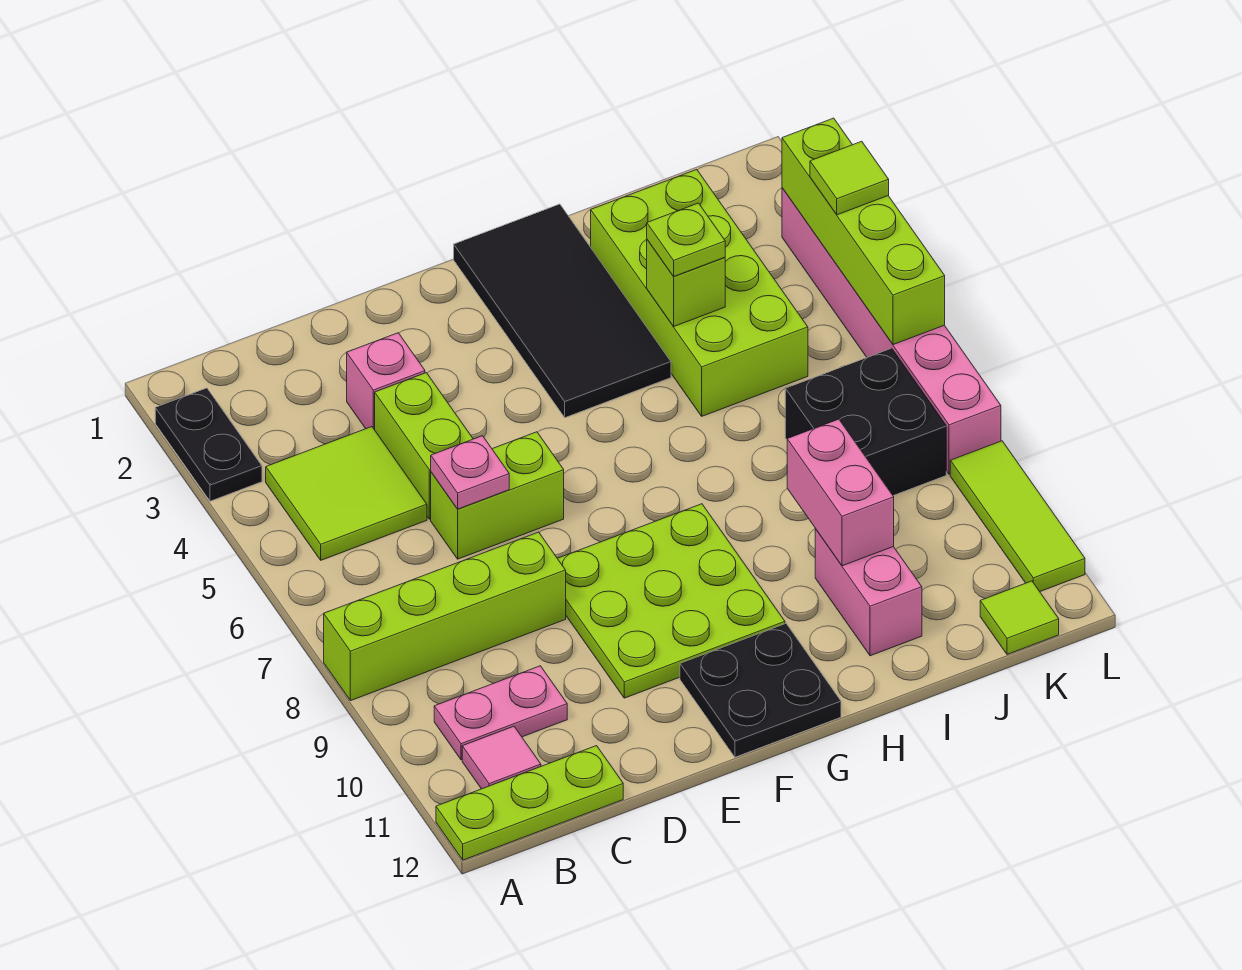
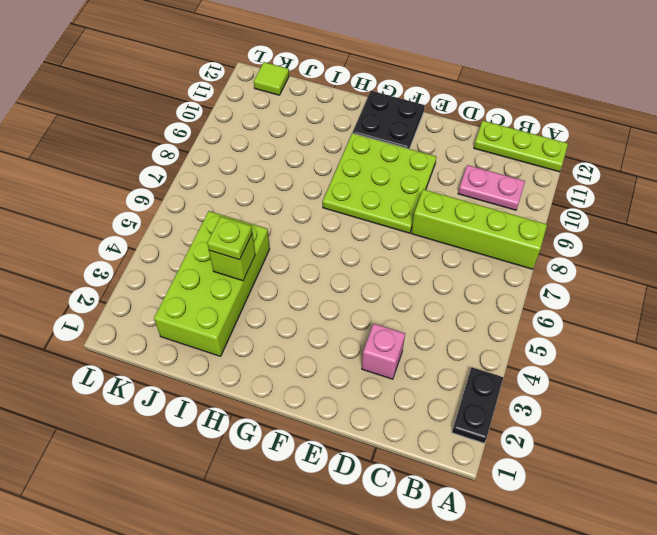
none -> lime tile B4:C5 level 1
none -> pink tile B11 level 1
none -> lime brick D4:D5 level 1

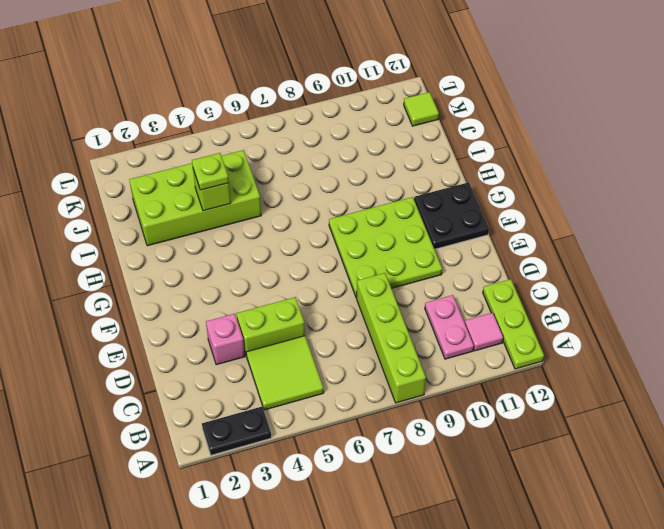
none -> lime brick D6:E6 level 1
none -> black tile G1:H4 level 1
none -> pink brick I10:I11 level 1

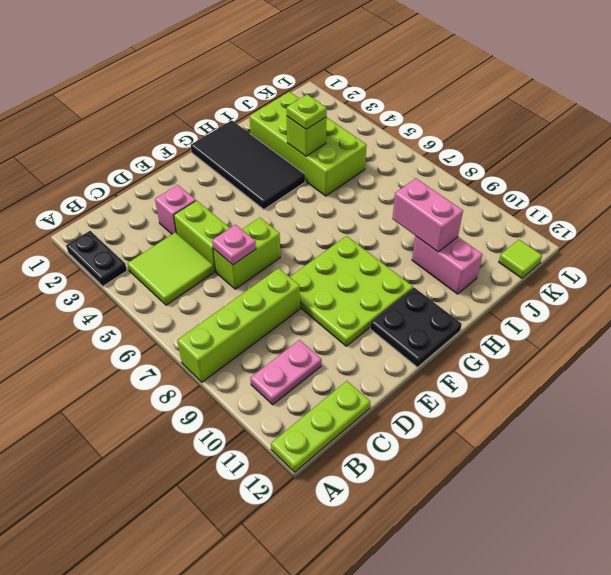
none -> pink tile B11 level 1
none -> black brick J7:K8 level 1
none -> pink brick L3:L8 level 1

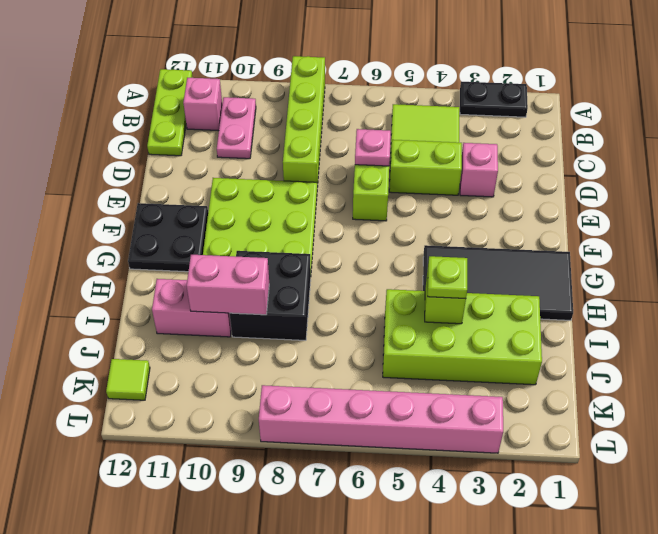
pink brick B11 level 1 -> pink tile B11 level 1
black brick H8:I9 level 1 -> black brick J7:K8 level 1
none -> lime tile L9:L11 level 1
none -> lime brick L3:L6 level 2
none -> lime tile L4 level 3

